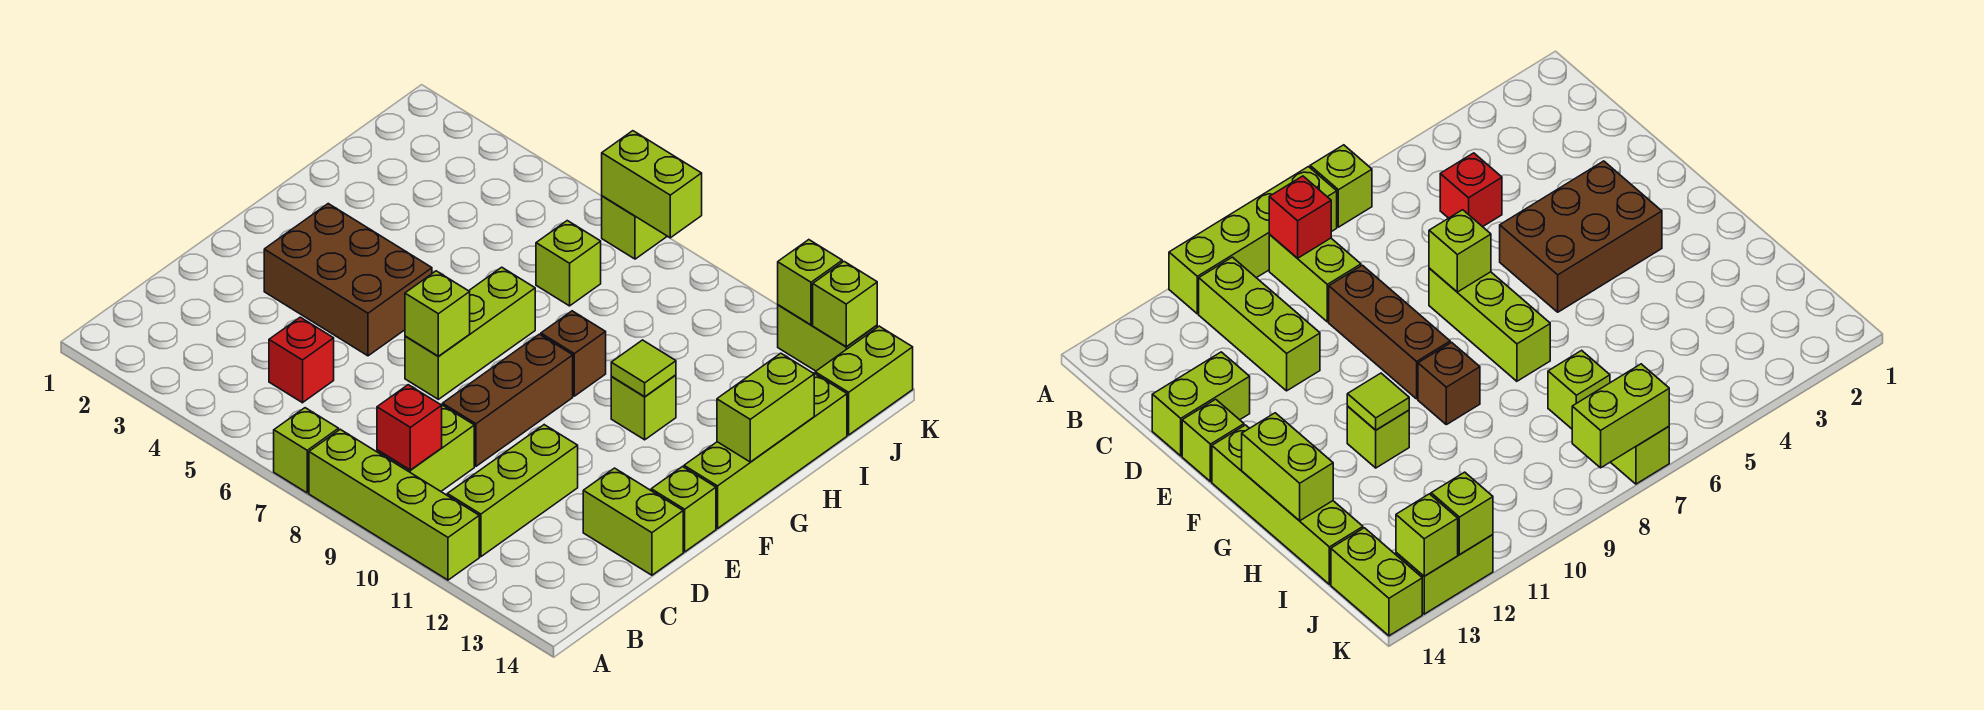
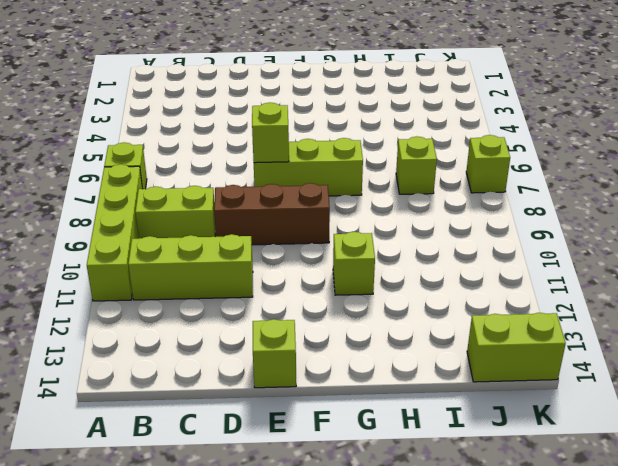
none -> red brick C5 level 1
none -> lime brick D13:D14 level 1
none -> brown brick E3:F5 level 1

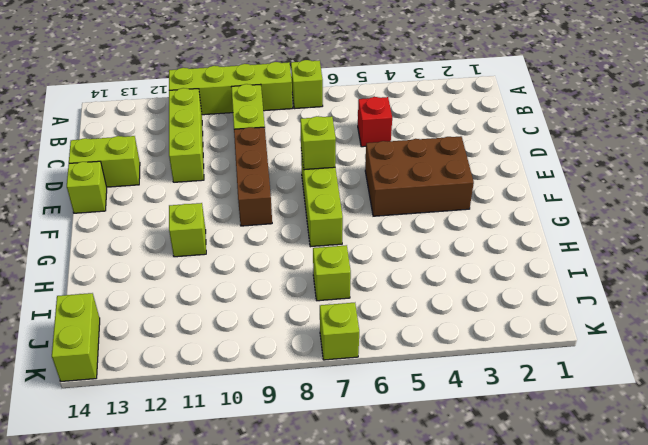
none -> lime brick F14:I14 level 1
none -> brown brick G9 level 1
none -> lime brick K12:K13 level 1

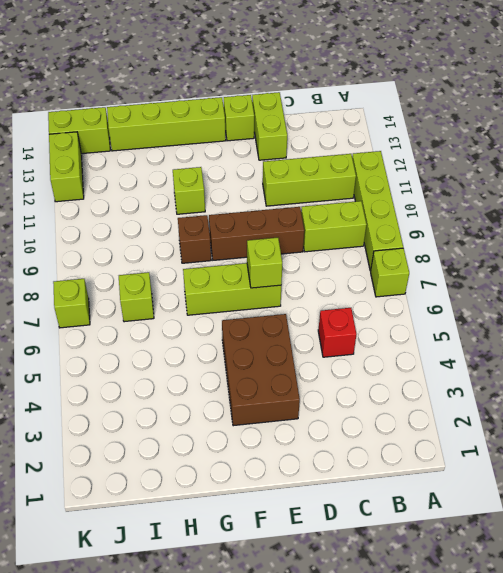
none -> red brick B9 level 2
none -> lime tile G11 level 2
none -> lime brick G14:H14 level 2

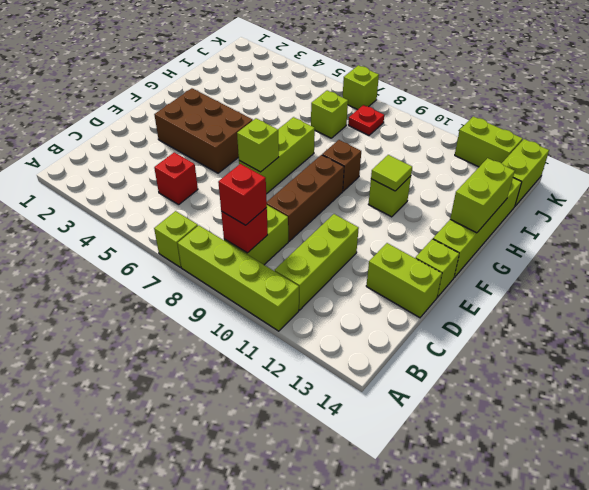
red brick B9 level 3 -> none
red plate J8 level 1 -> none
none -> lime brick K7:K8 level 2
none -> lime brick K12 level 2
none -> lime brick K13 level 2

